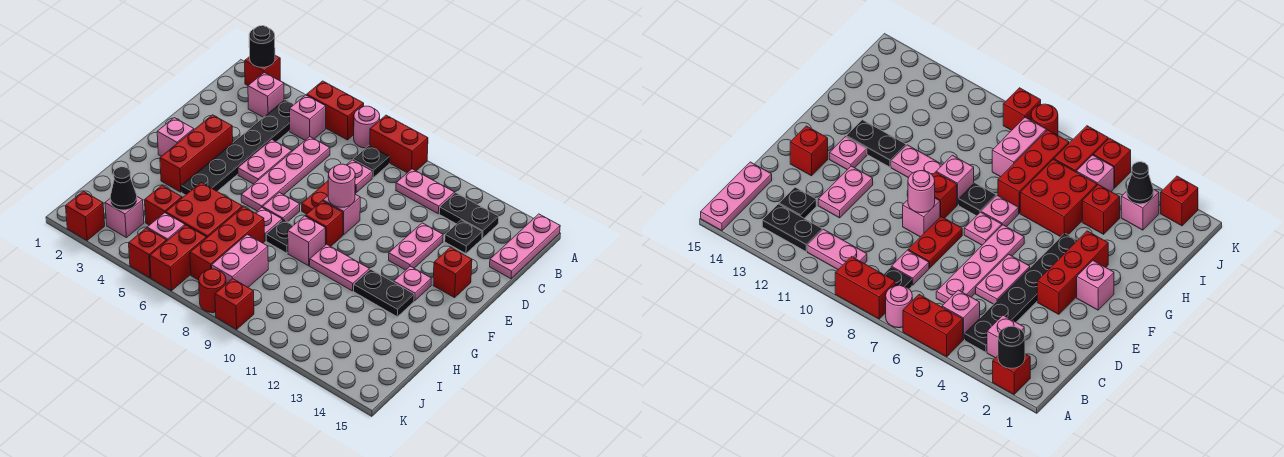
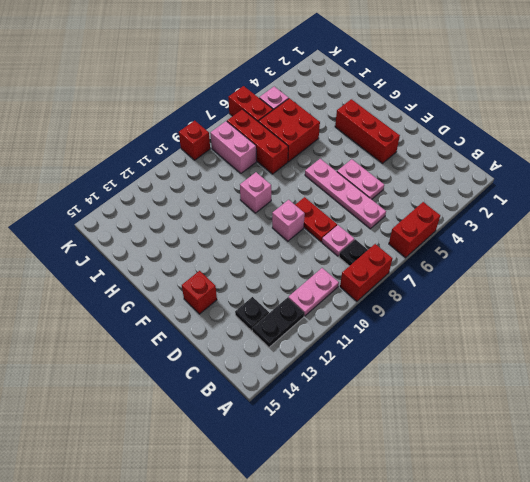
none -> red brick A2 level 1
none -> pink round brick A7 level 1
none -> pink plate A15:C15 level 1
none -> pink brick B3 level 1

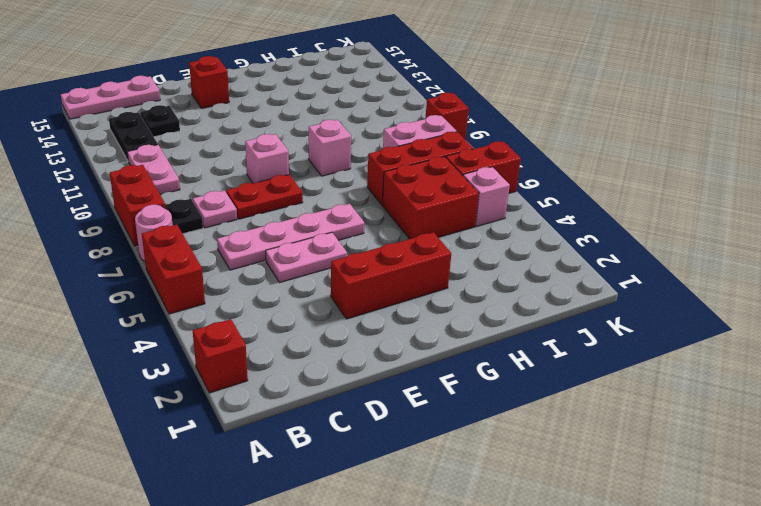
none -> pink brick B3 level 1
none -> black plate B4:G4 level 1
none -> pink brick B5 level 1
none -> pink plate D12:E12 level 1

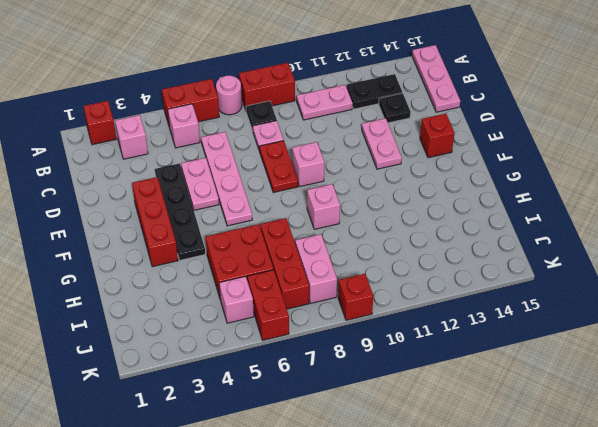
black plate D4:G4 level 1 -> black plate B4:G4 level 1
none -> pink brick F2 level 1
none -> pink plate F7 level 1
none -> red brick F9 level 1
none -> pink plate F13 level 1

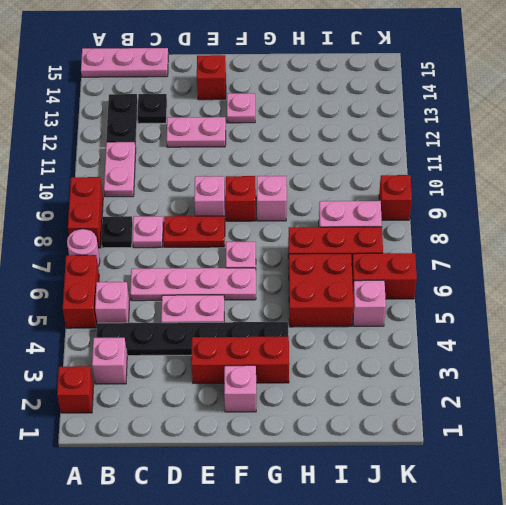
none -> pink plate G7 level 1
none -> black plate G8 level 1
none -> pink plate G10:G11 level 1
none -> black plate G12:G13 level 1

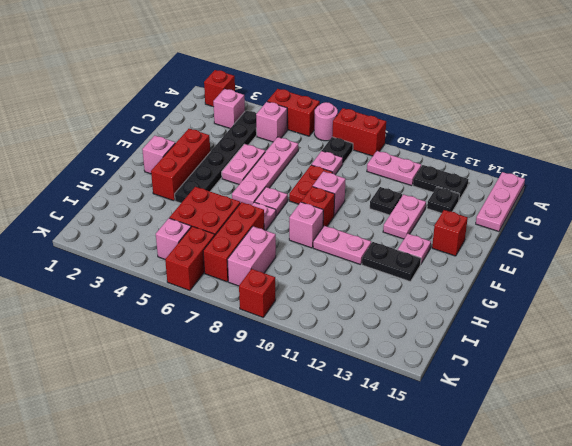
black plate D11 level 1 -> black plate G8 level 1
none -> red brick I4 level 1
none -> pink brick J3 level 1
none -> red brick K2 level 1
none -> red brick K5 level 1

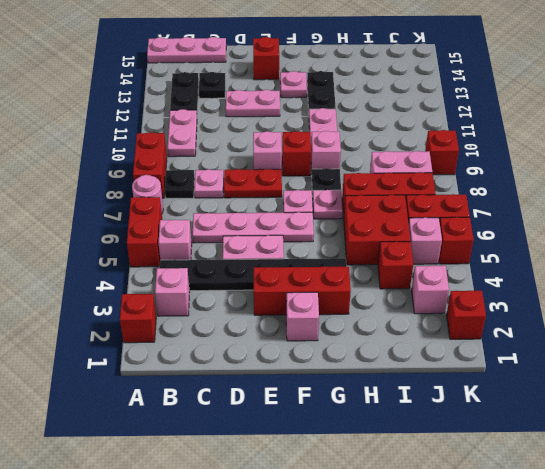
none -> red round brick K8 level 1
none -> black round brick A2 level 2
none -> pink round brick E9 level 2
none -> black cone J3 level 2

